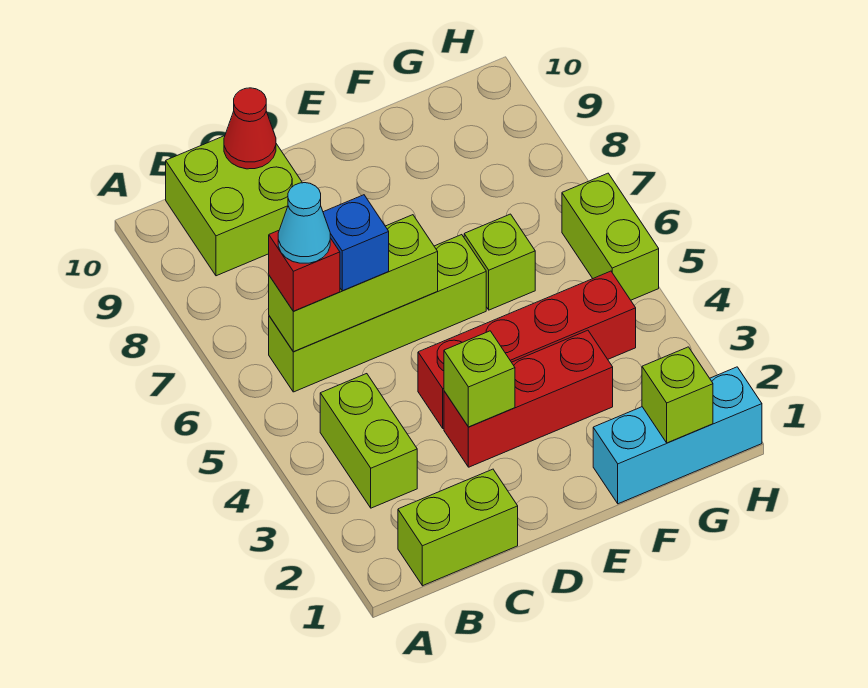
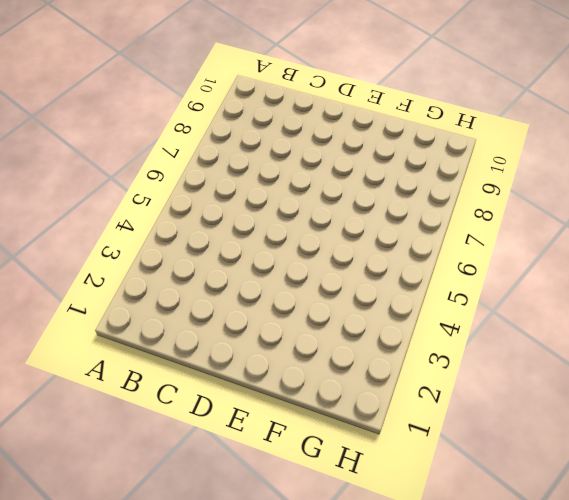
none -> lime brick B1:C1 level 1
none -> lime brick B3:B4 level 1
none -> lime brick B6:E6 level 1

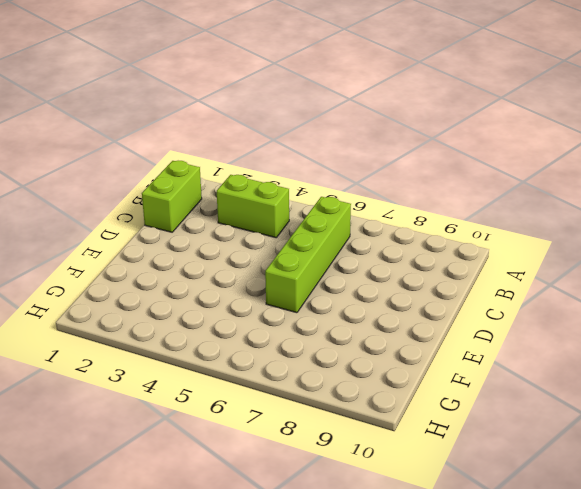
none -> lime brick B9:C10 level 1
none -> red brick D3:F3 level 1
none -> red brick D4:G4 level 1

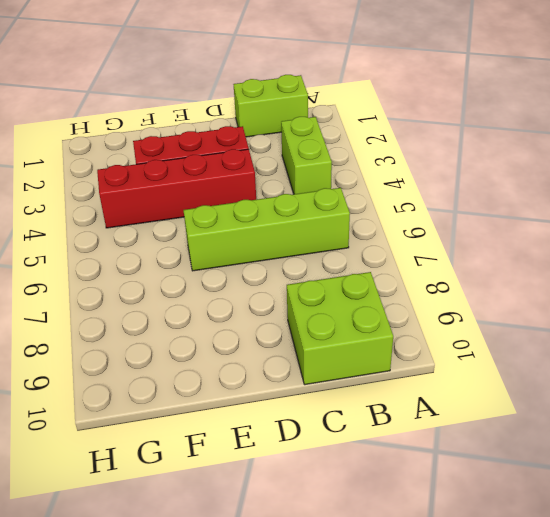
none -> cyan brick F1:H1 level 1
none -> lime brick F6 level 1
none -> lime brick H5:H6 level 1

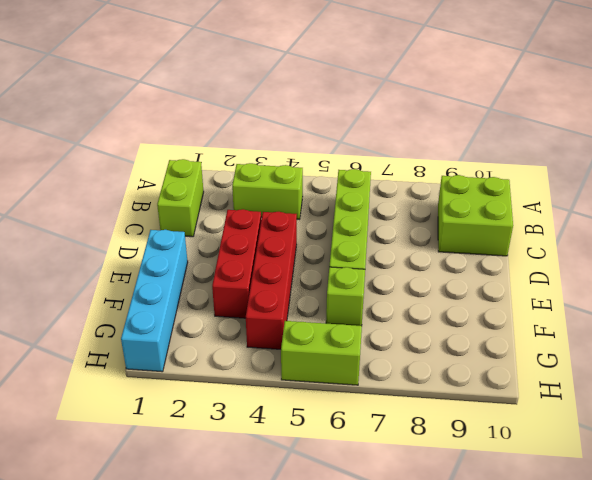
cyan brick E1:H1 level 1 -> cyan brick F1:H1 level 1
none -> lime brick B6:D6 level 2
none -> red cone C10 level 2
none -> lime brick D3 level 2

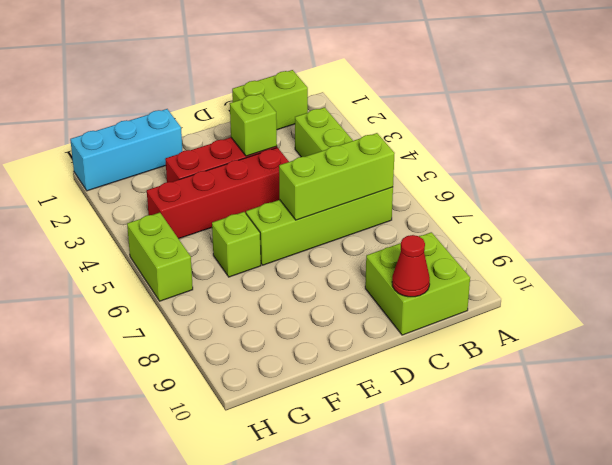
none -> lime brick G1 level 2
none -> red brick B6 level 3
none -> blue brick C6 level 3

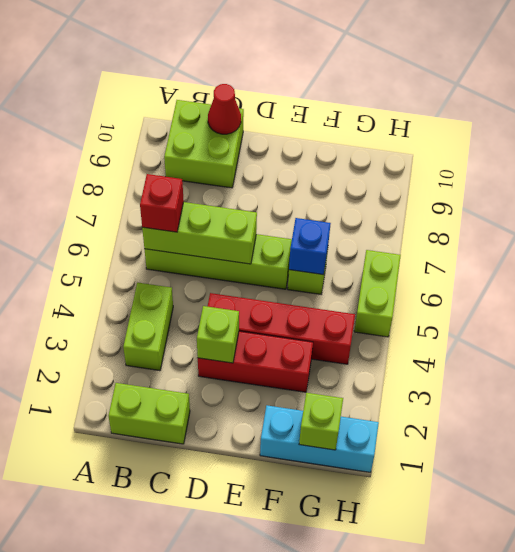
blue brick F6 level 2 -> blue brick C6 level 3
none -> cyan cone B6 level 4

